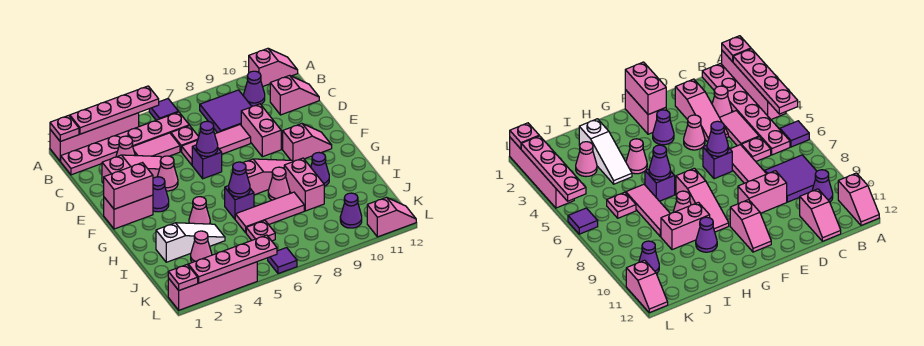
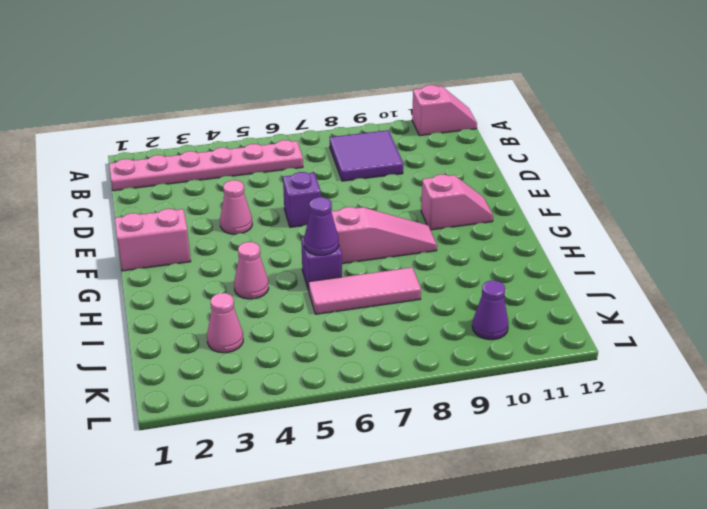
none -> pink brick A1:A4 level 1
none -> purple tile A6 level 1
none -> purple cone B10 level 1
none -> pink cone C3 level 1

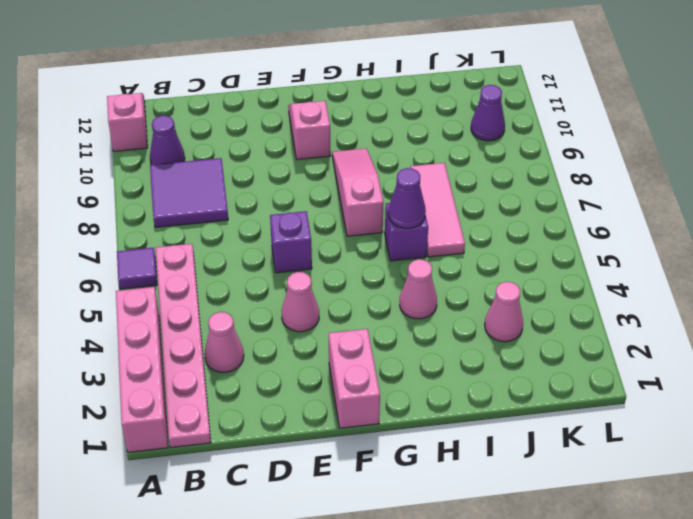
none -> pink tile C4:C5 level 1
none -> pink plate C6 level 1
none -> pink slope C11:C12 level 1 top 11
none -> pink slope D2:D4 level 1 top 2

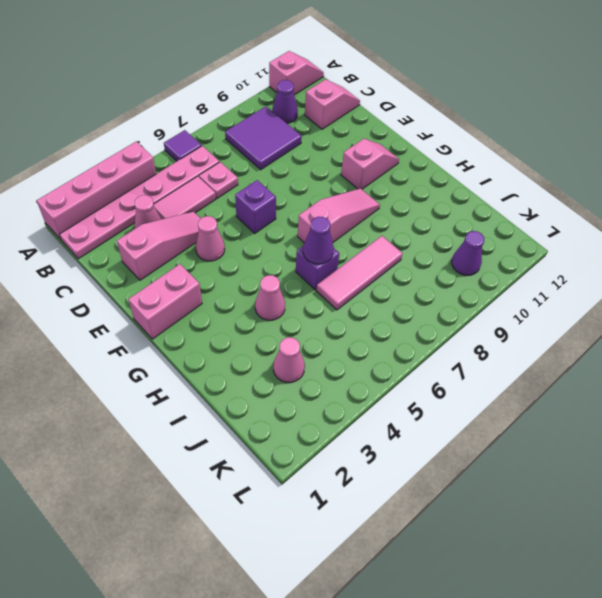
none -> pink tile D6:D8 level 1
none -> pink brick D9:E9 level 1
none -> purple cone F3 level 1
none -> pink cone H8 level 1

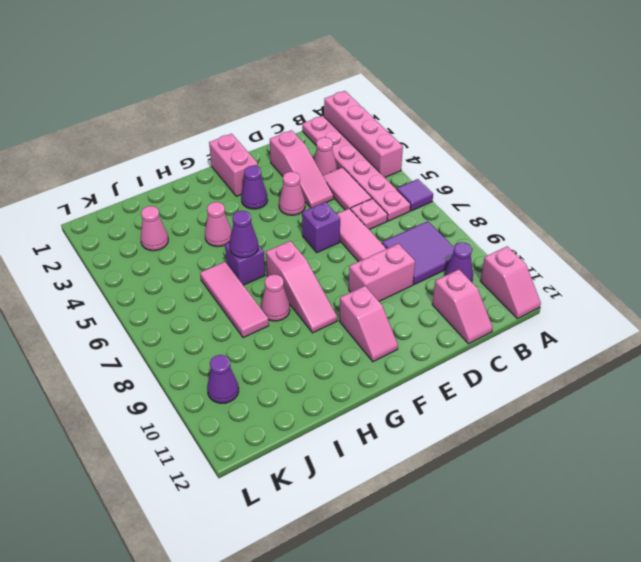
none -> pink brick H9:I9 level 1
none -> purple cone H10 level 1
none -> white slope I2:I4 level 1 top 2
none -> pink plate J6 level 1

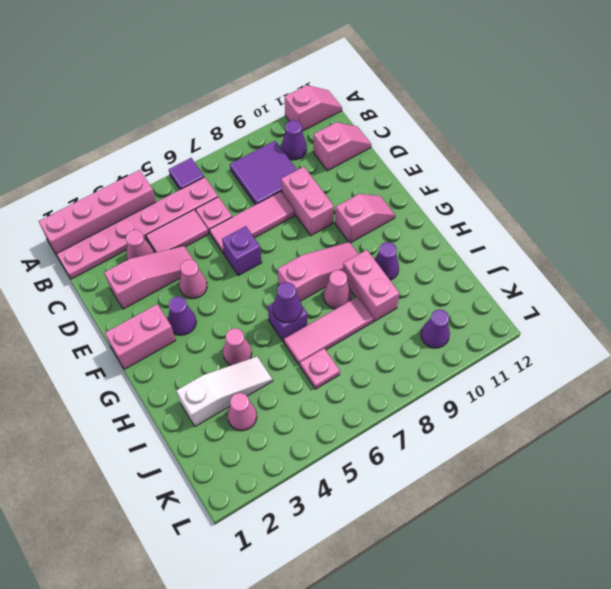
none -> pink brick L1:L4 level 1
none -> purple tile L6 level 1
none -> pink slope L11:L12 level 1 top 11
none -> pink plate A1 level 2

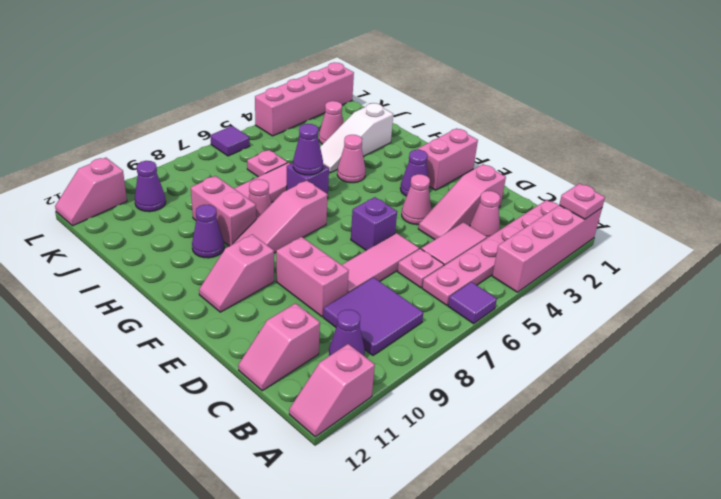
none -> pink plate A2:A5 level 2
none -> purple cone E6 level 2
none -> pink brick F1:F2 level 2
none -> pink plate L1 level 2

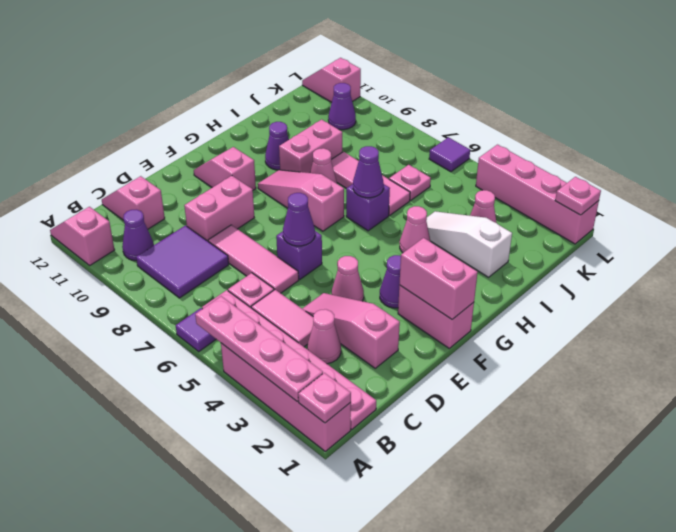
none -> pink plate L2:L5 level 2

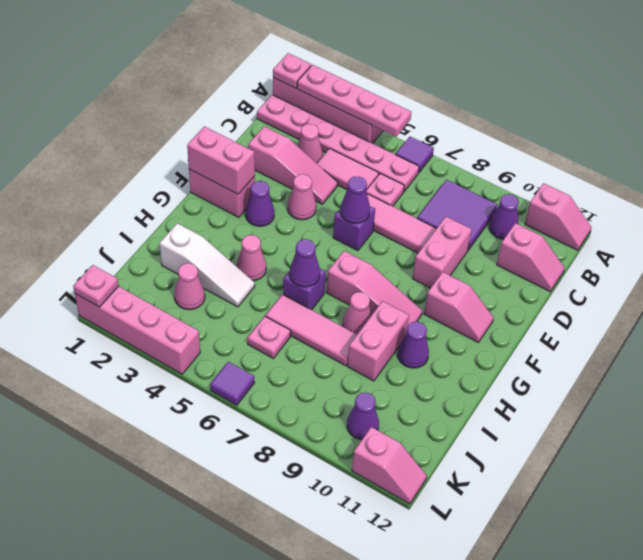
none -> pink plate L2:L5 level 2

